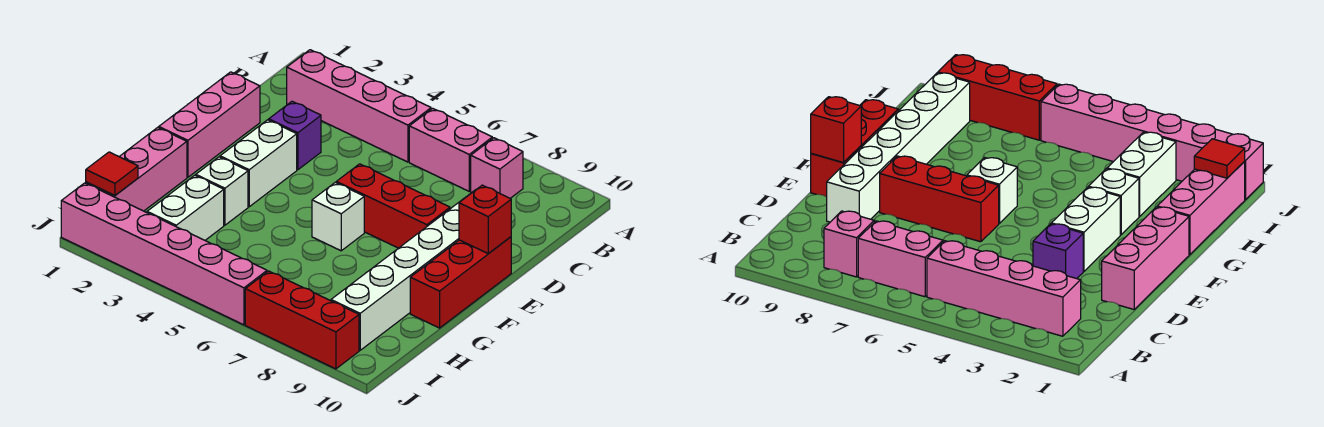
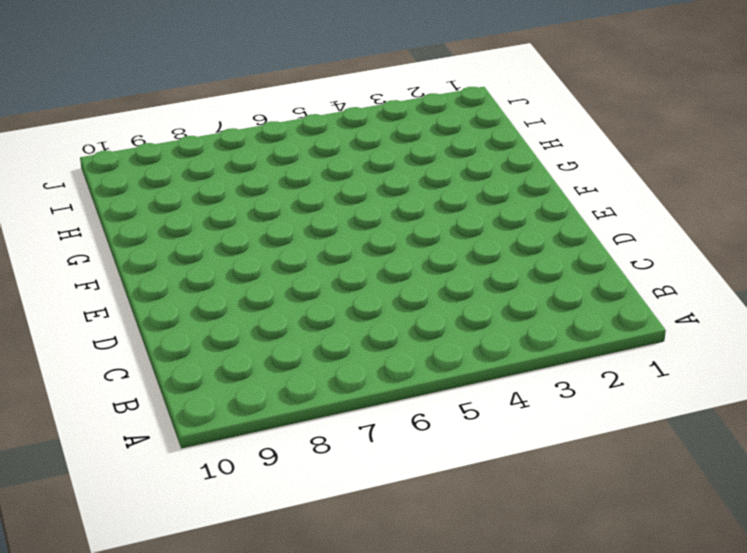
none -> pink brick B2:B5 level 1
none -> pink brick B6:B7 level 1
none -> pink brick B8 level 1

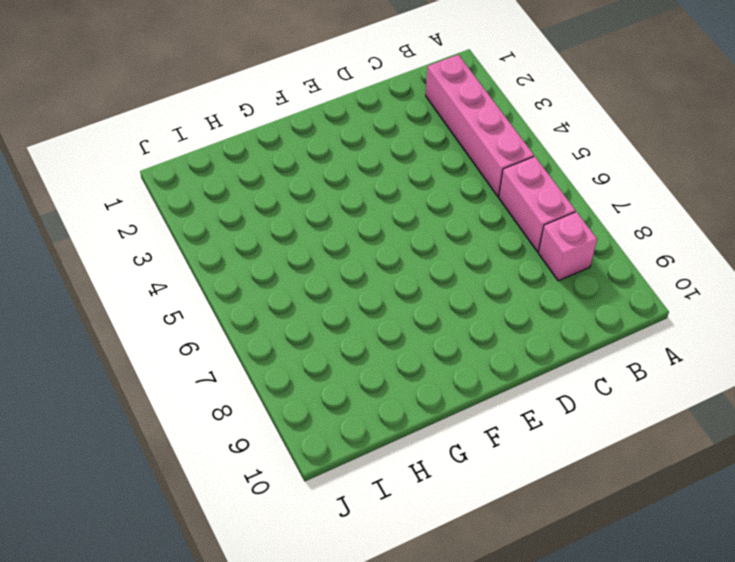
none -> pink brick D1:F1 level 1
none -> purple brick D3 level 1
none -> white brick D9:I9 level 1

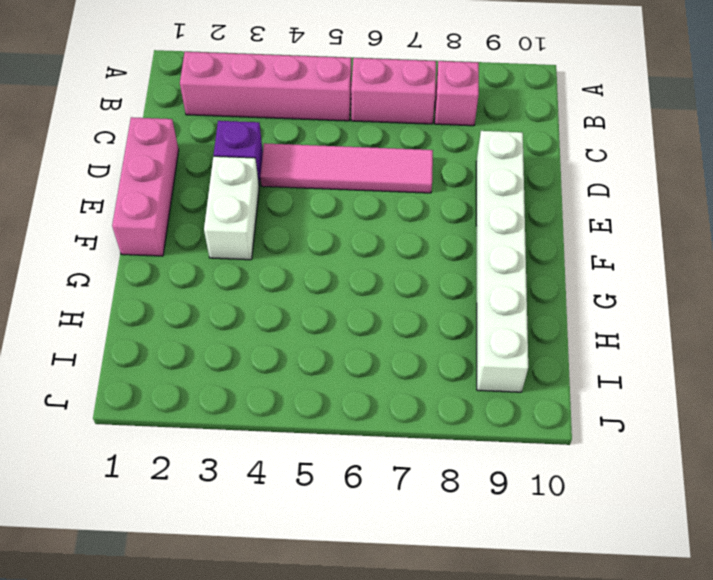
pink tile D4:D7 level 1 -> none
none -> red brick E6:E8 level 1
none -> red brick E10:G10 level 1
none -> white brick F6 level 1

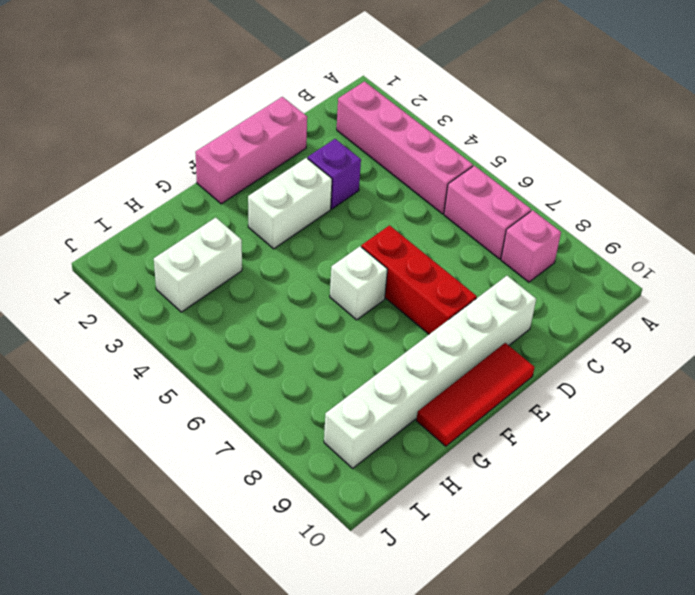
red tile E10:G10 level 1 -> red brick E10:G10 level 1
none -> pink brick G1:I1 level 1
none -> white brick G3 level 1
none -> pink brick J1:J6 level 1

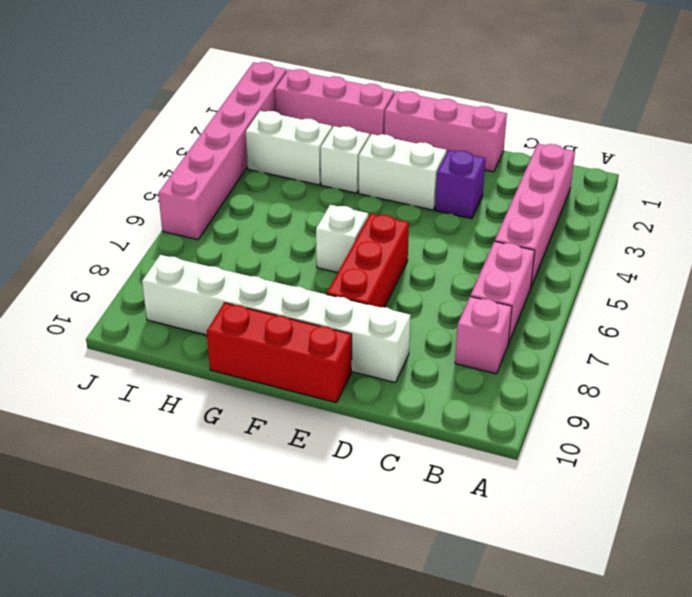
none -> red brick J7:J9 level 1
none -> red brick E10 level 2
none -> red tile I1 level 2

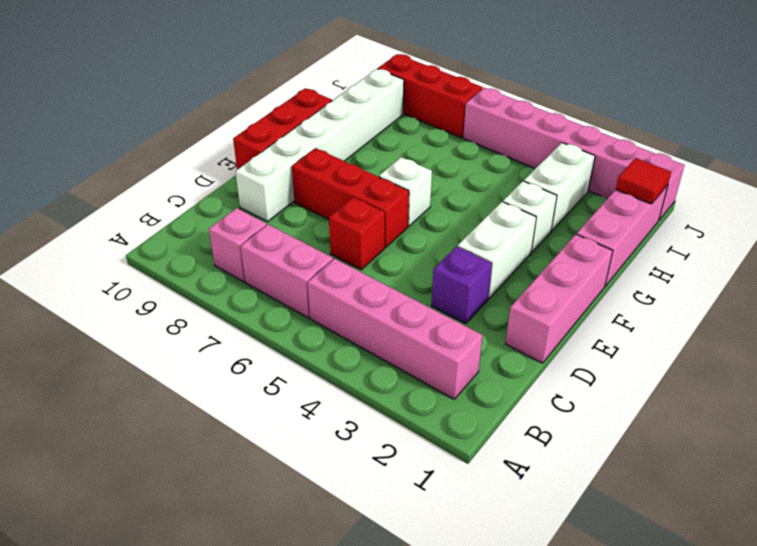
red brick D6 level 1 -> red brick E10 level 2

